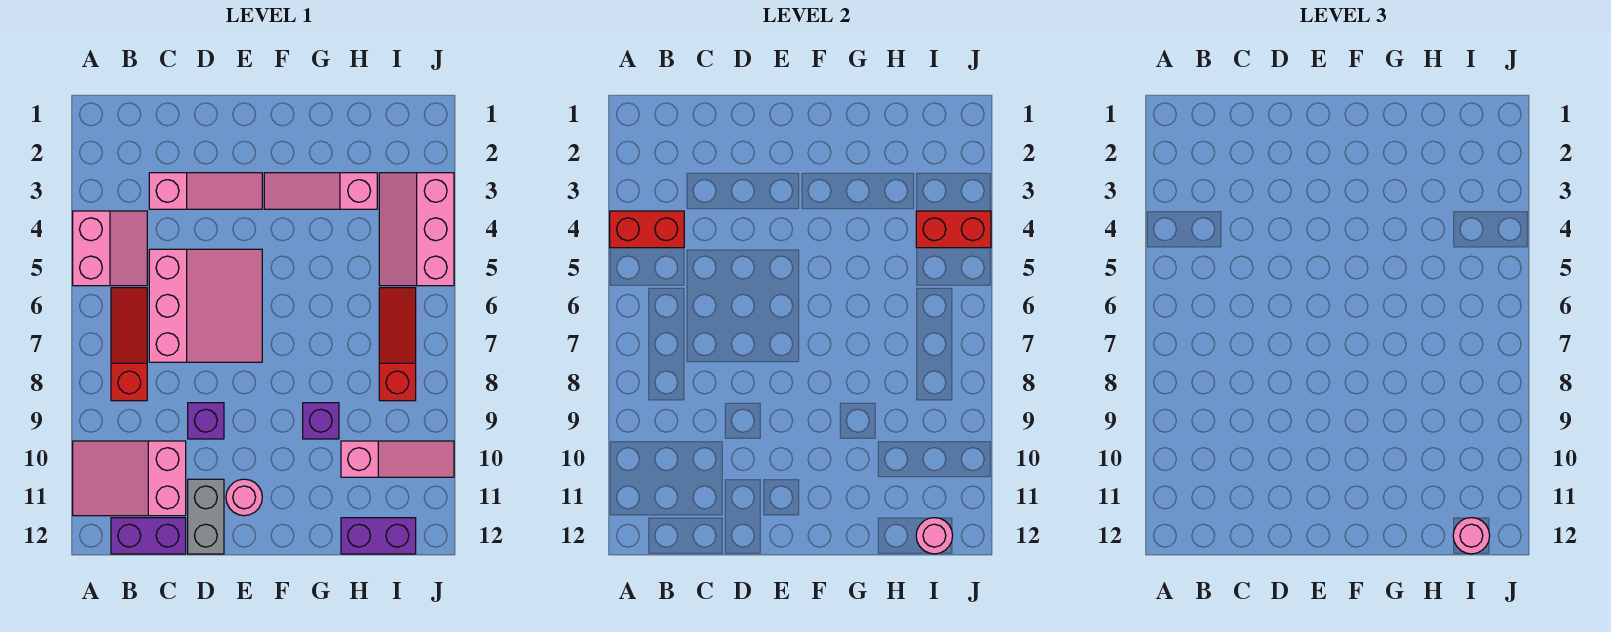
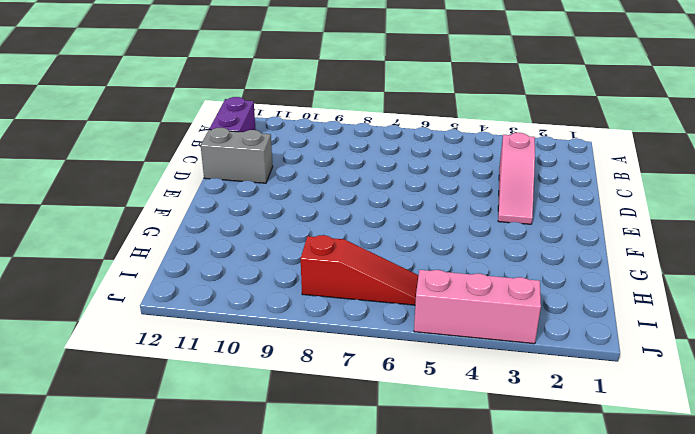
none -> pink slope A4:B5 level 1 top A
none -> pink slope A10:C11 level 1 top C
none -> red slope B6:B8 level 1 top 8

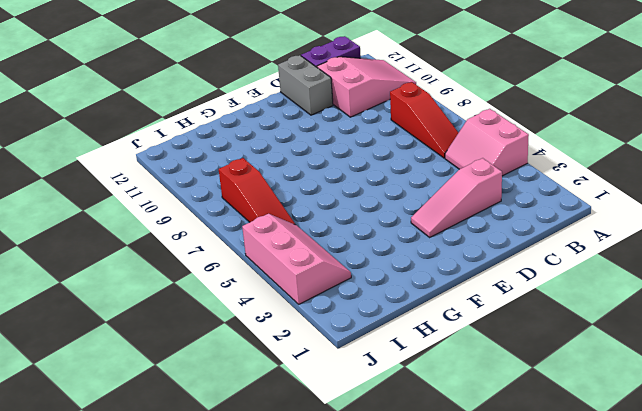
none -> pink slope C5:E7 level 1 top C
none -> purple brick D9 level 1
none -> pink round brick E11 level 1

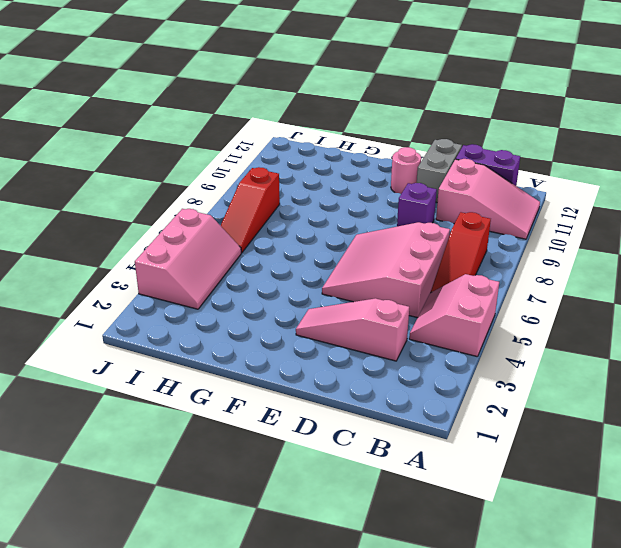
none -> pink slope F3:H3 level 1 top H
none -> purple brick G9 level 1
none -> pink slope H10:J10 level 1 top H

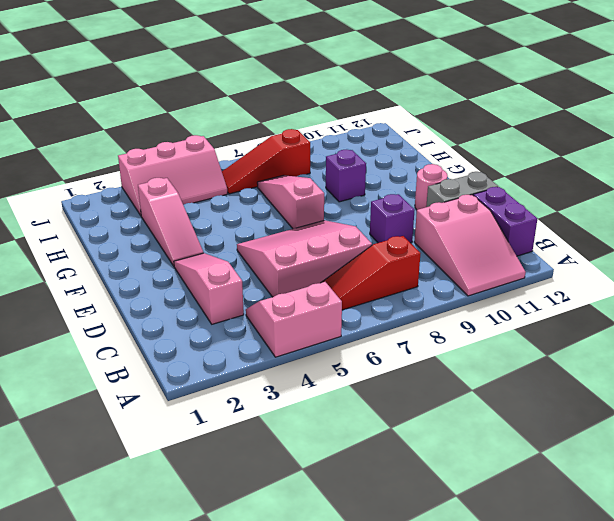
pink slope F7:H7 level 1 top F -> pink slope H10:J10 level 1 top H
none -> purple brick H12:I12 level 1
none -> red brick A4:B4 level 2
none -> red brick I4:J4 level 2

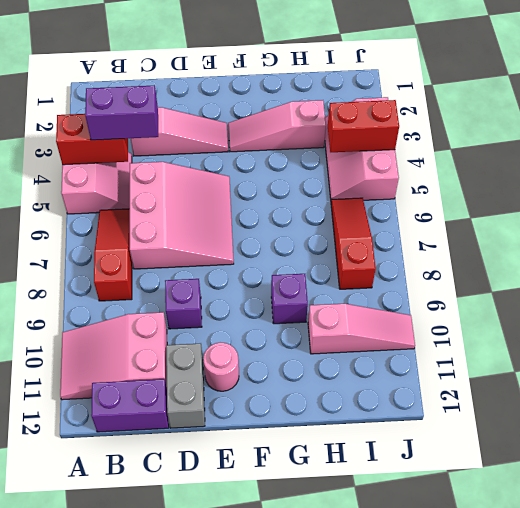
purple brick B4:C4 level 3 -> purple brick H12:I12 level 1
none -> pink round brick I12 level 2
none -> pink round brick I12 level 3

